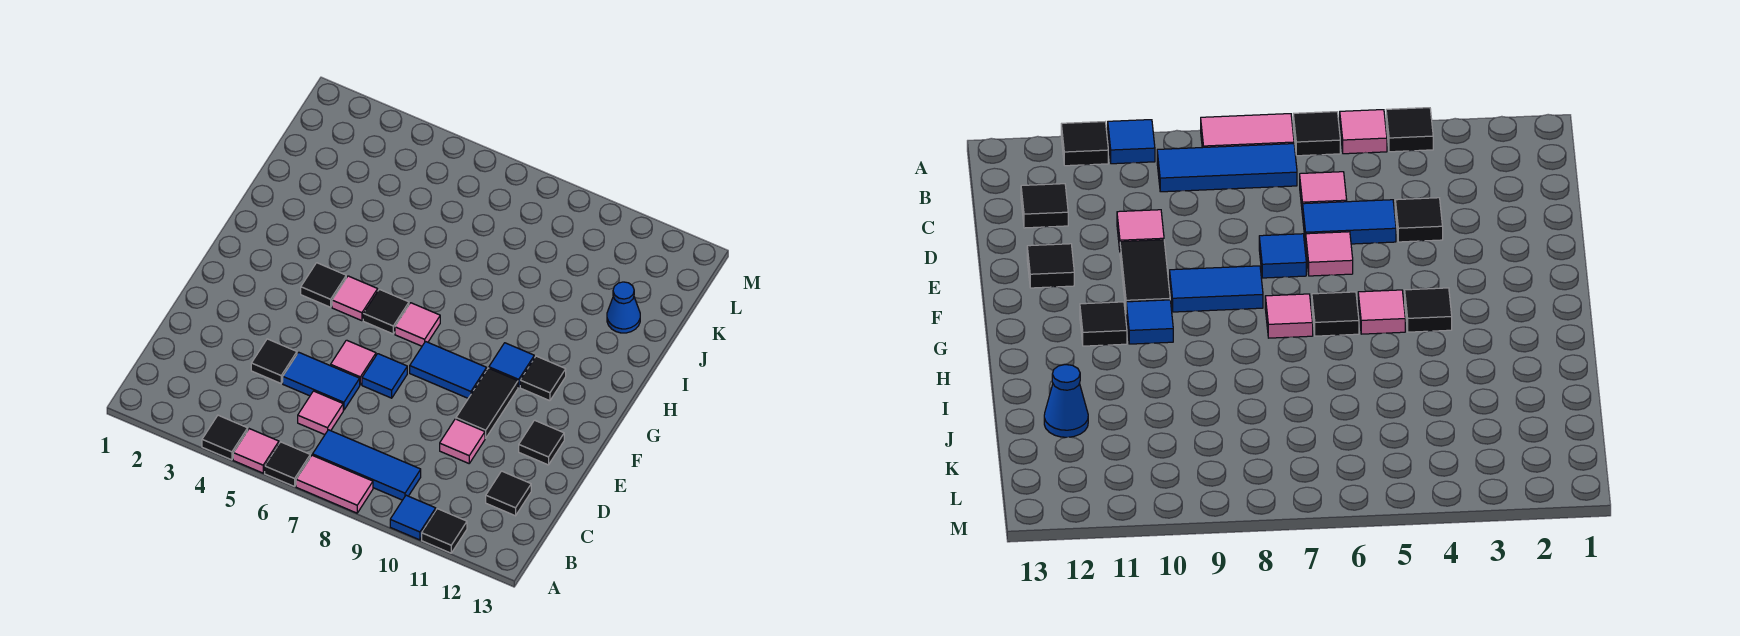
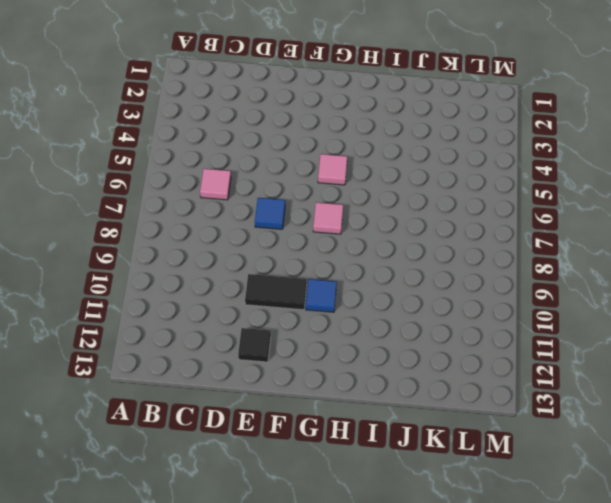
none -> black tile A4 level 1
none -> pink tile A5 level 1
none -> black tile A6 level 1

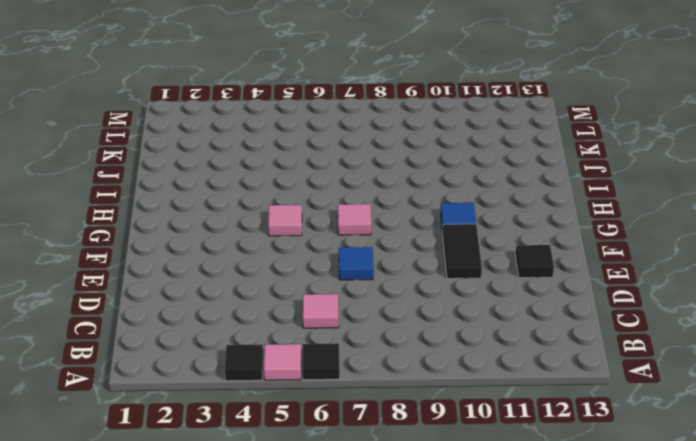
none -> pink tile A7:A8 level 1
none -> blue tile A10 level 1
none -> black tile A11 level 1

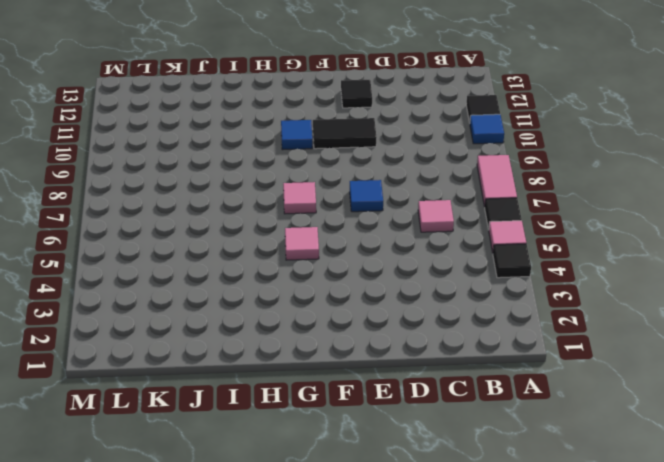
none -> blue tile B7:B9 level 1
none -> black tile C12 level 1
none -> black tile D4 level 1

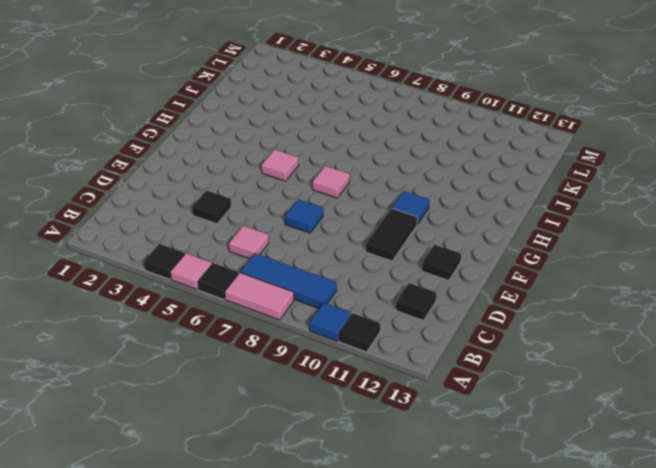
none -> blue tile D5:D6 level 1
none -> pink tile D10 level 1
none -> pink tile E6 level 1

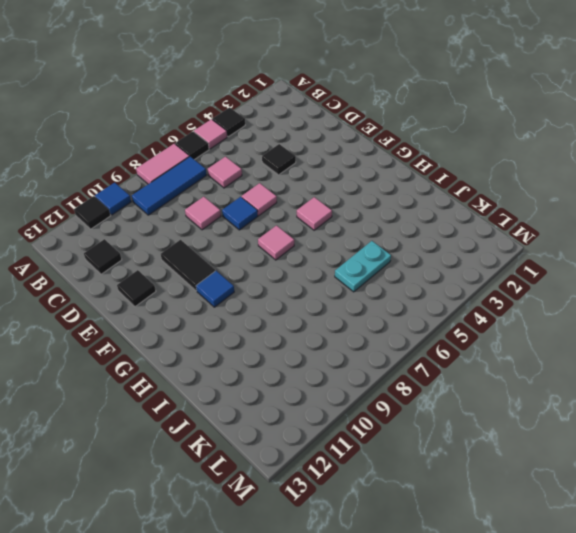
pink tile D8 level 1 -> pink tile D10 level 1
cyan plate J5:J6 level 1 -> none
none -> blue tile D5:D6 level 1
none -> blue tile F8:F9 level 1
none -> black tile G4 level 1

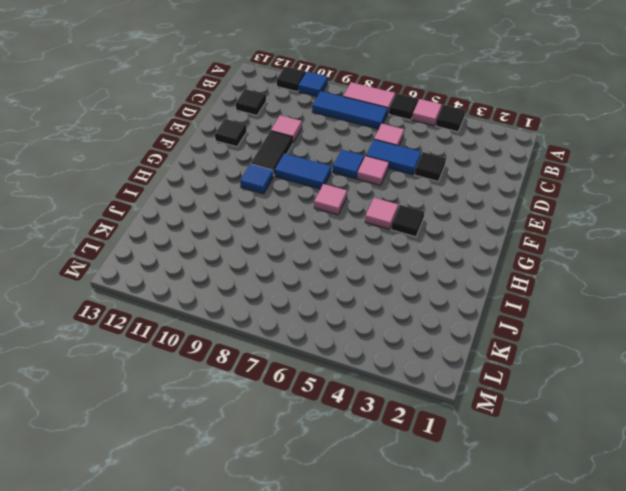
none -> black tile G6 level 1
none -> black tile G11 level 1
none -> blue cone J12 level 1

